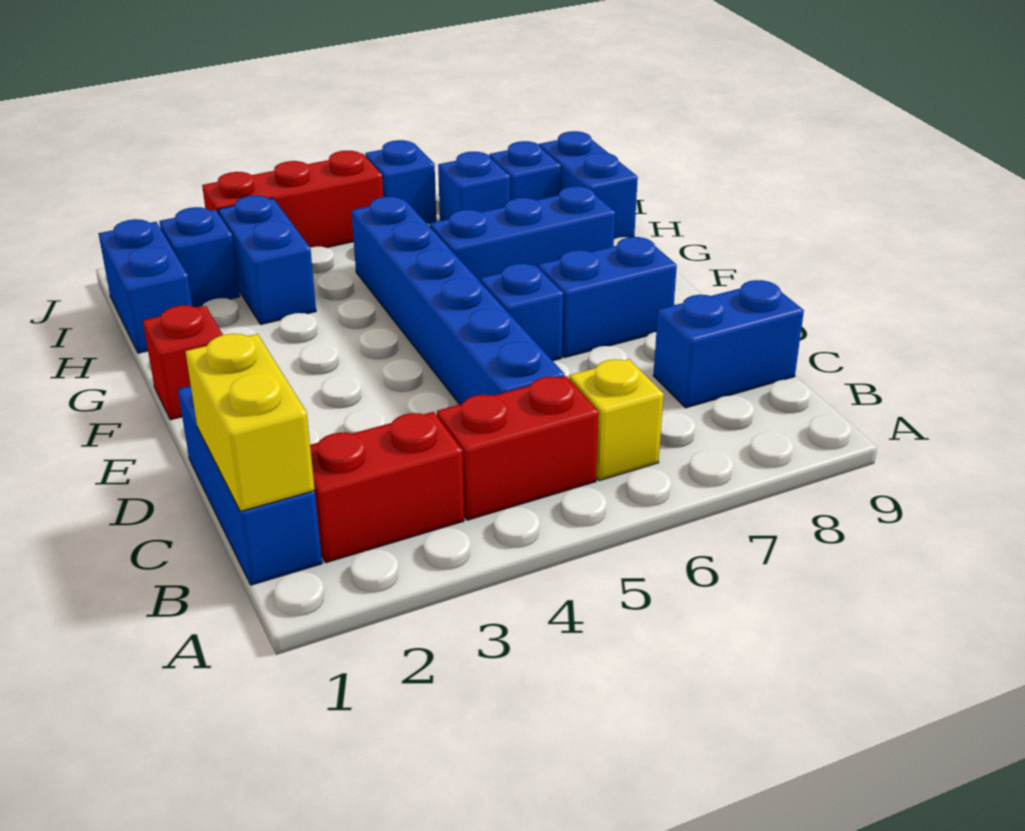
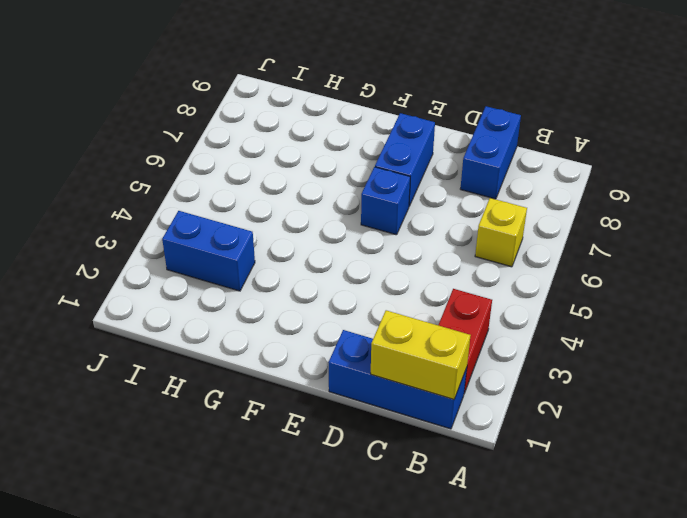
none -> red brick B4:B5 level 1
none -> blue brick C5:H5 level 1
none -> red brick F1 level 1

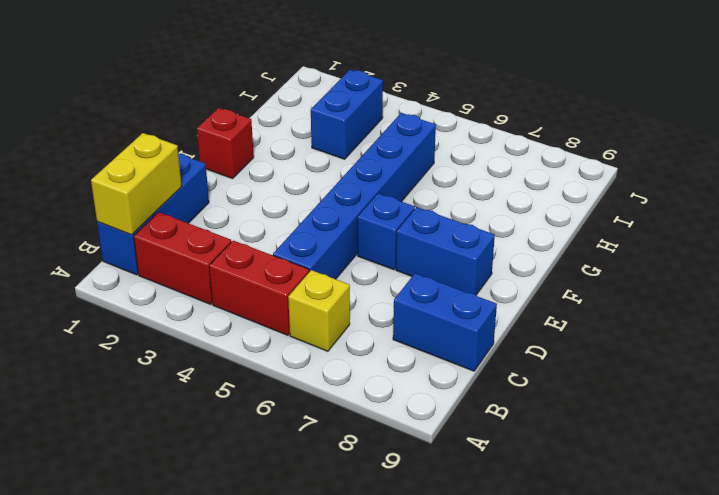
none -> blue brick G6:G8 level 1
none -> blue brick H1:I1 level 1
none -> blue brick H9:I9 level 1

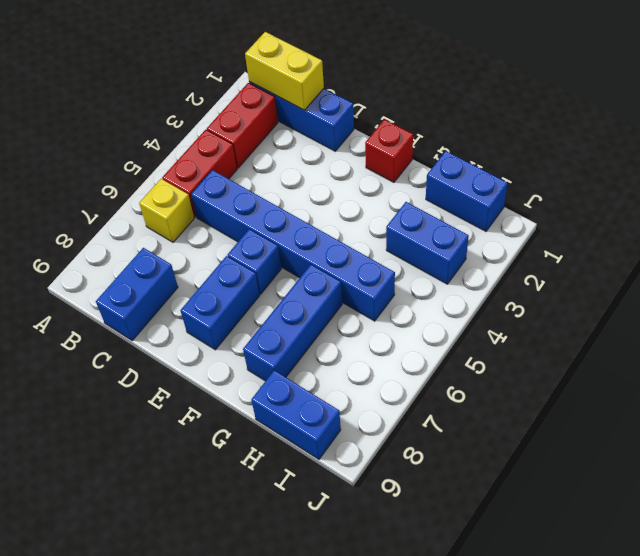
none -> blue brick I2 level 1
none -> blue brick I7 level 1
none -> blue brick I8 level 1

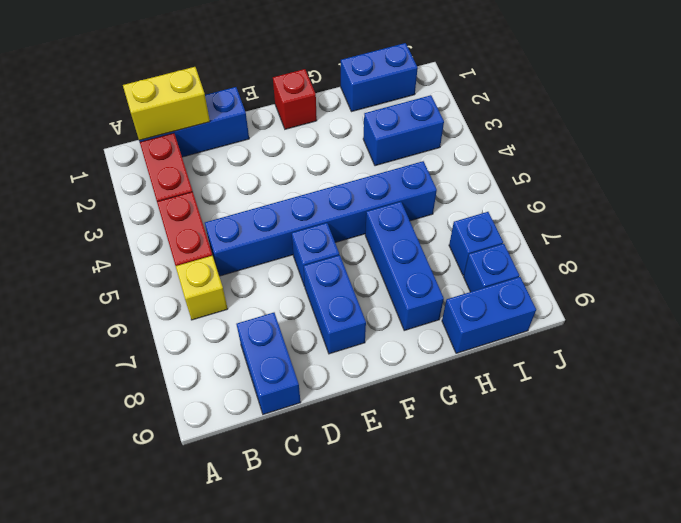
none -> blue brick I2 level 1
none -> red brick J3:J5 level 1
none -> blue brick J6 level 1

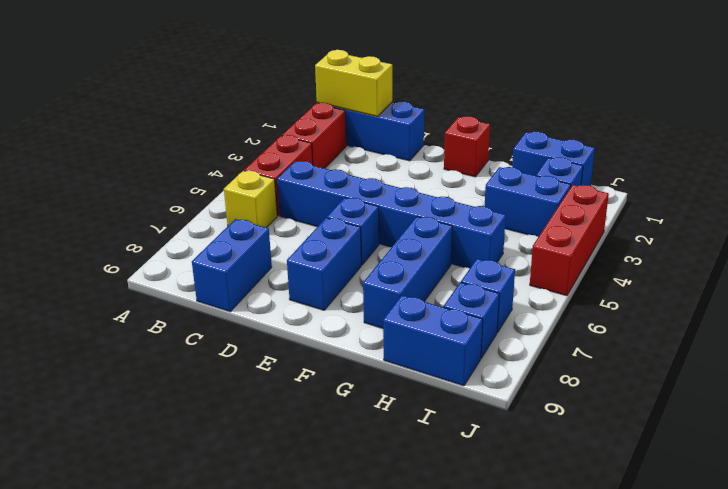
none -> blue brick J6 level 1

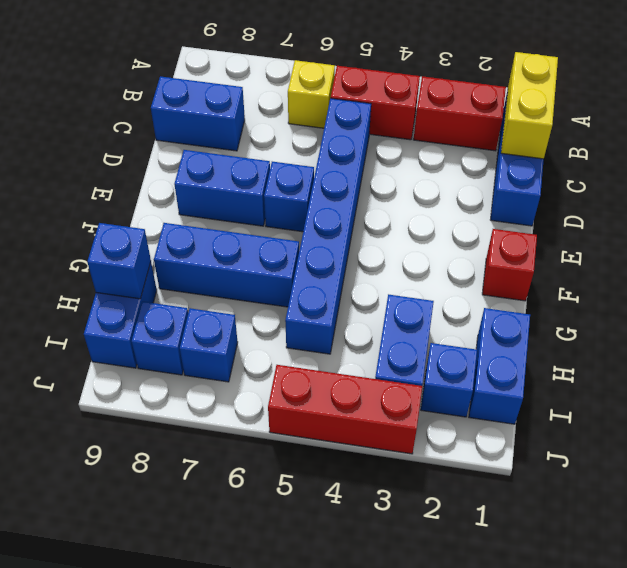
blue brick H9 level 2 -> blue brick J6 level 1

